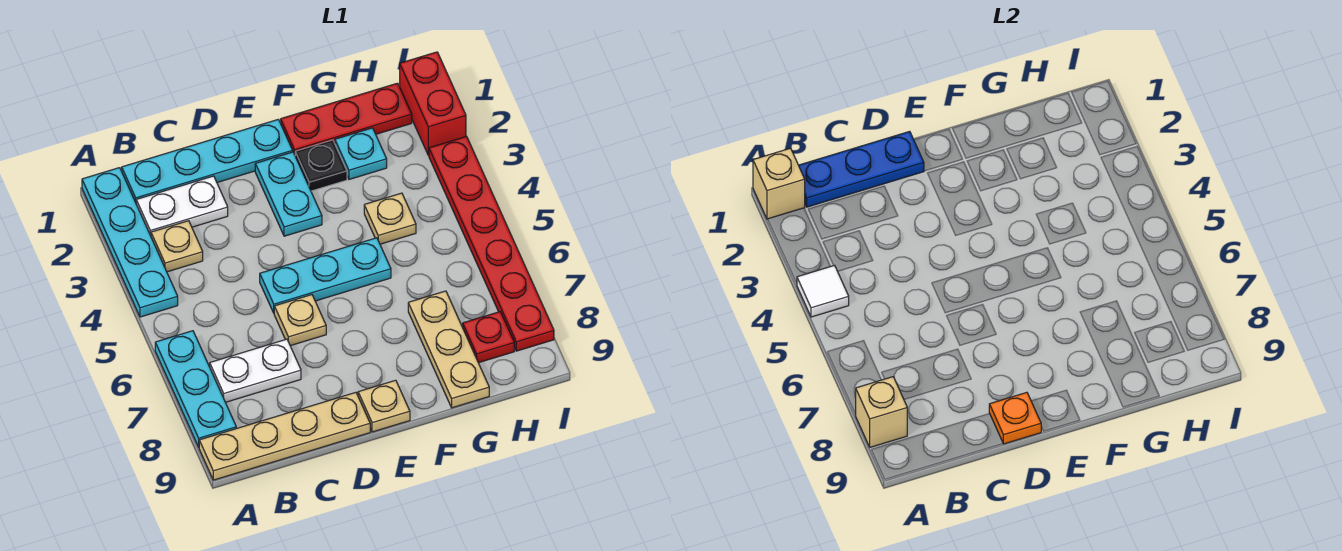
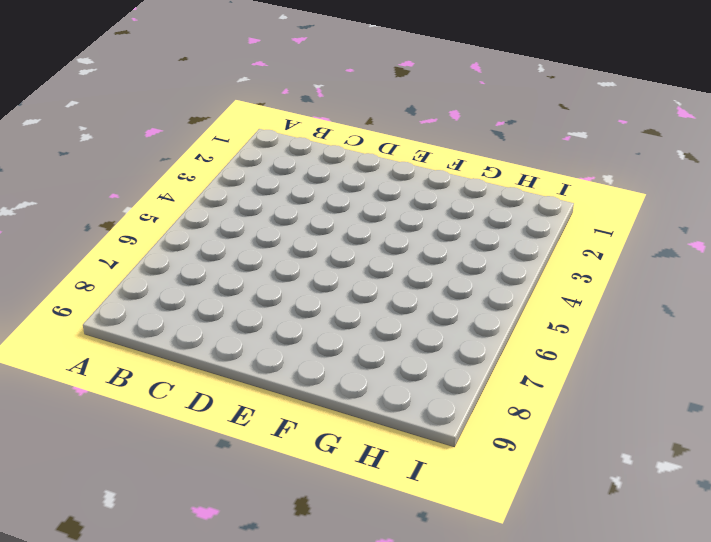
none -> cyan plate A1:A4 level 1
none -> cyan plate A6:A8 level 1
none -> tan plate A9:D9 level 1

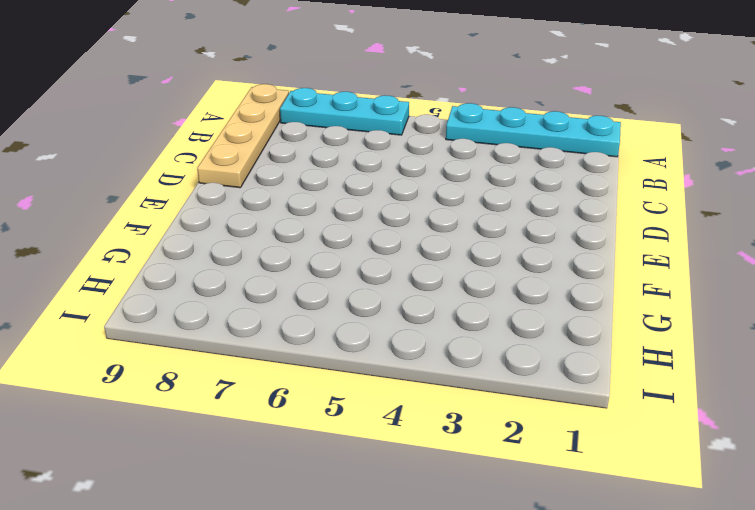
none -> cyan plate B1:E1 level 1
none -> white plate B2:C2 level 1
none -> tan plate B3 level 1

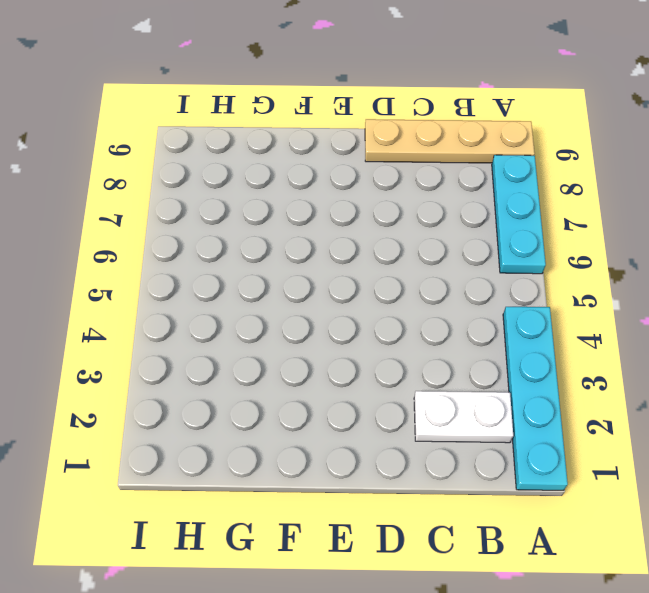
none -> cyan plate B1:E1 level 1
none -> tan plate B3 level 1
none -> white plate B7:C7 level 1

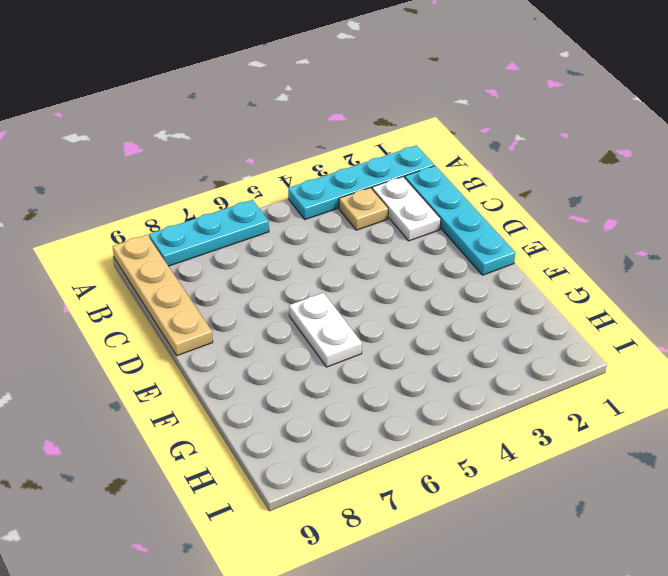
white plate E6:F6 level 1 -> white plate B7:C7 level 1
none -> cyan plate D5:F5 level 1
none -> tan plate D6 level 1
none -> cyan plate E2:E3 level 1

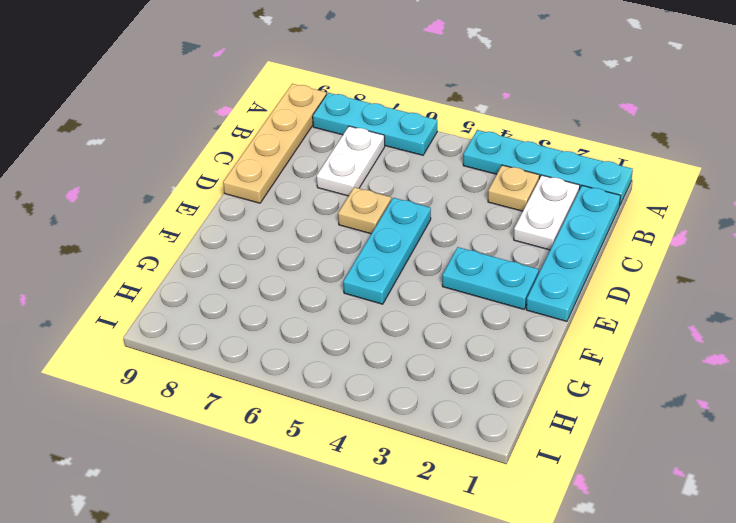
none -> tan plate E9 level 1
none -> red plate F1:H1 level 1
none -> black plate F2 level 1

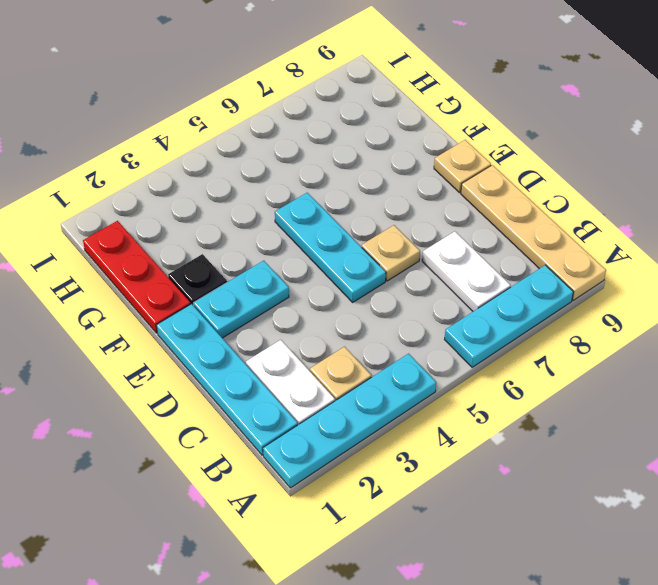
none -> cyan plate G2 level 1
none -> tan plate G4 level 1
none -> tan plate G7:G9 level 1

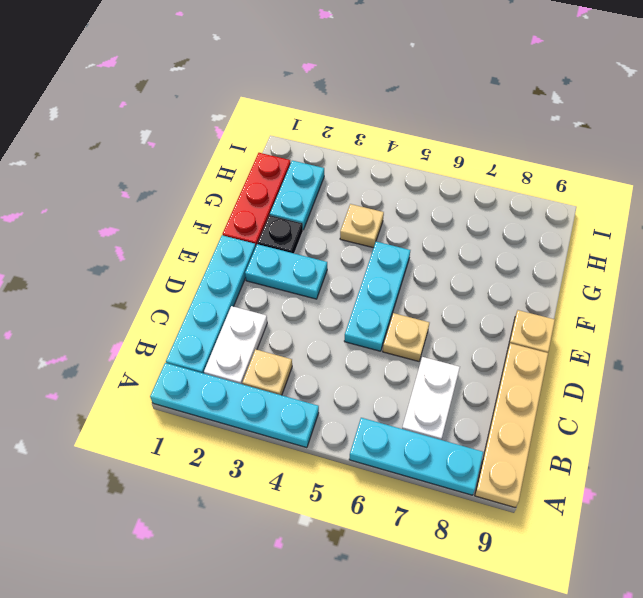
cyan plate G2:H2 level 1 -> cyan plate G2 level 1
none -> tan plate G7:G9 level 1
none -> red plate H8 level 1
none -> red brick I1:I2 level 1

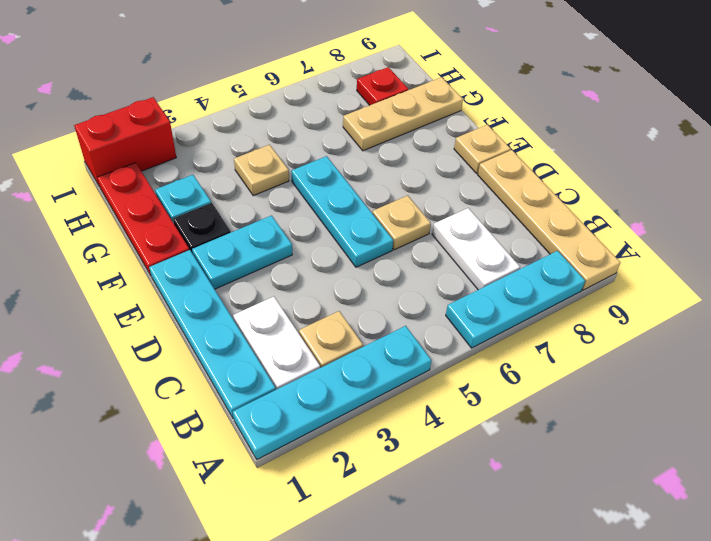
none -> red plate I3:I8 level 1
none -> tan brick A1 level 2
none -> white tile A4 level 2

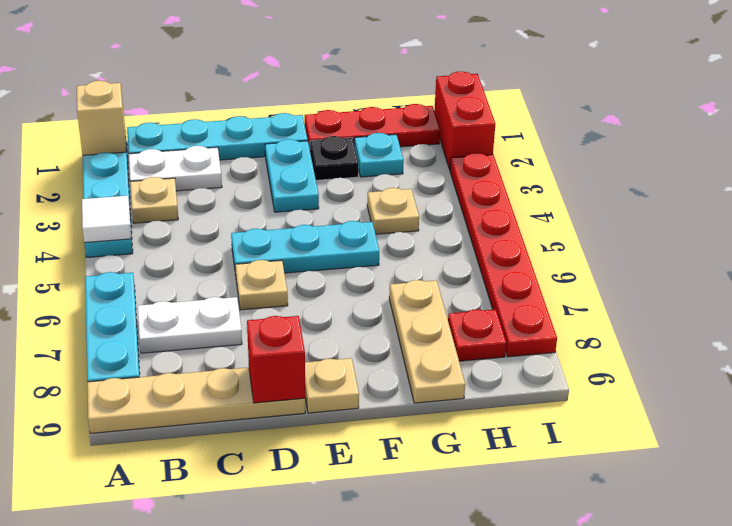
red brick D9 level 2 -> orange plate D9 level 2
none -> tan brick A8 level 2
none -> blue plate B1:D1 level 2

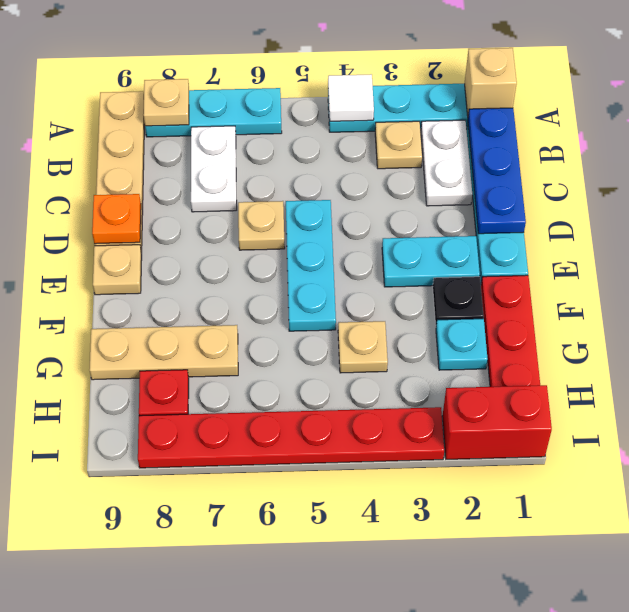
tan plate A8 level 2 -> tan brick A8 level 2

